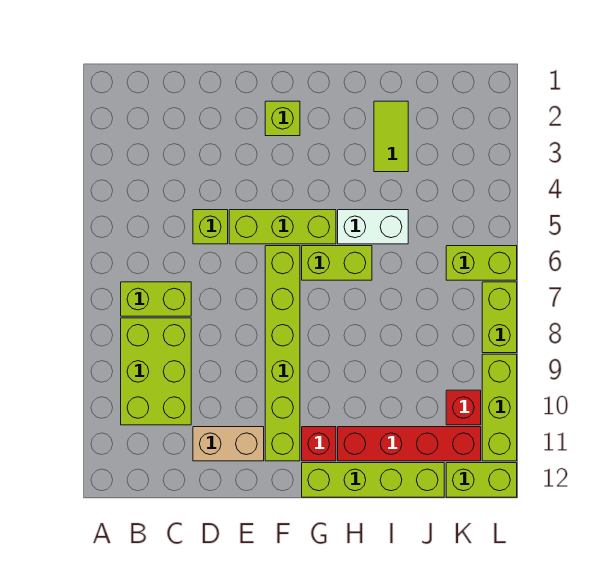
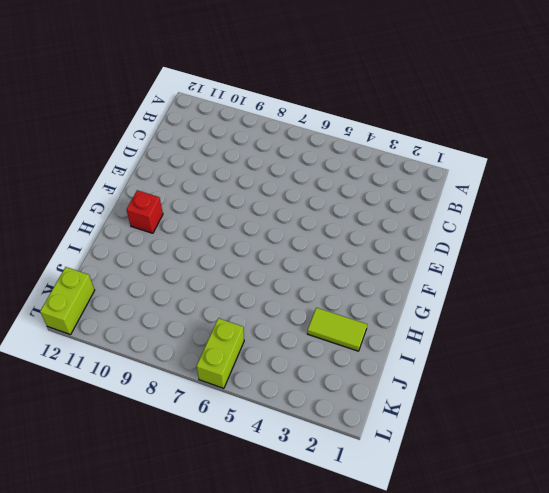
none -> lime brick B7:C7 level 1
none -> lime brick B8:C10 level 1
none -> lime brick D5 level 1

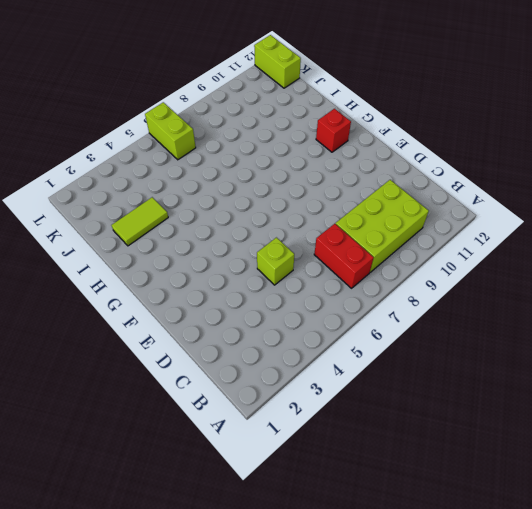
red brick B7:C7 level 1 -> lime brick B7:C7 level 1
none -> tan brick D11:E11 level 1
none -> lime brick E5:G5 level 1
none -> lime brick F2 level 1

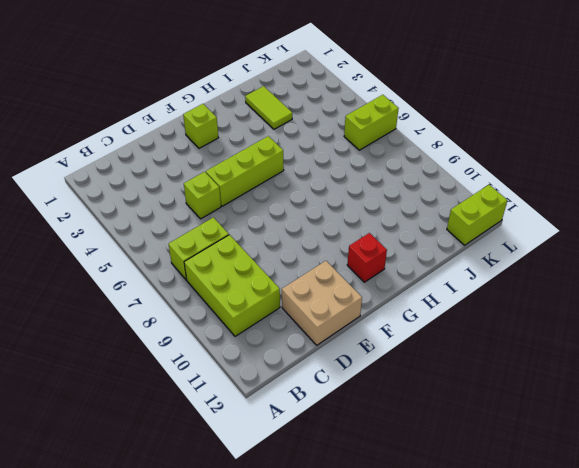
tan brick D11:E12 level 1 -> tan brick D11:E11 level 1
none -> lime brick F6:F11 level 1
none -> lime brick G6:H6 level 1
none -> lime brick G12:J12 level 1

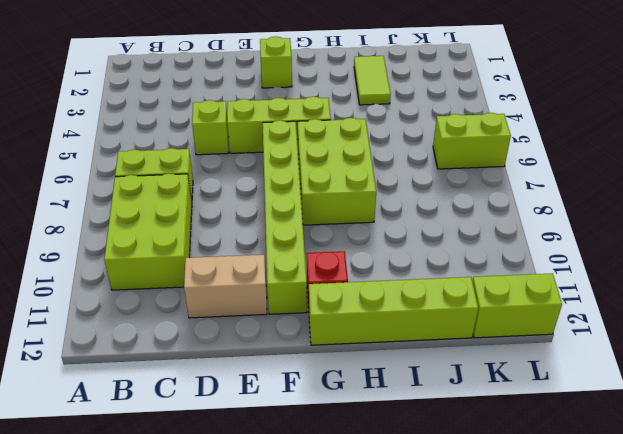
lime brick G6:H8 level 1 -> lime brick G6:H6 level 1
none -> white brick H5:I5 level 1
none -> red brick H11:K11 level 1
none -> red brick K10 level 1

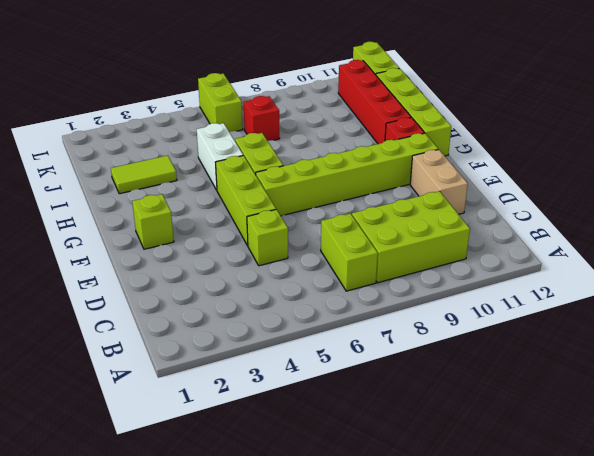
red brick J7 level 1 -> red brick K10 level 1
none -> lime brick L7:L8 level 1
none -> lime brick L9:L11 level 1

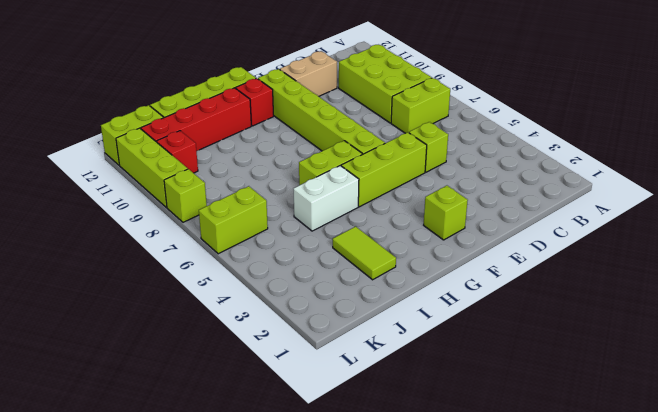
lime brick L8 level 1 -> lime brick L7:L8 level 1

